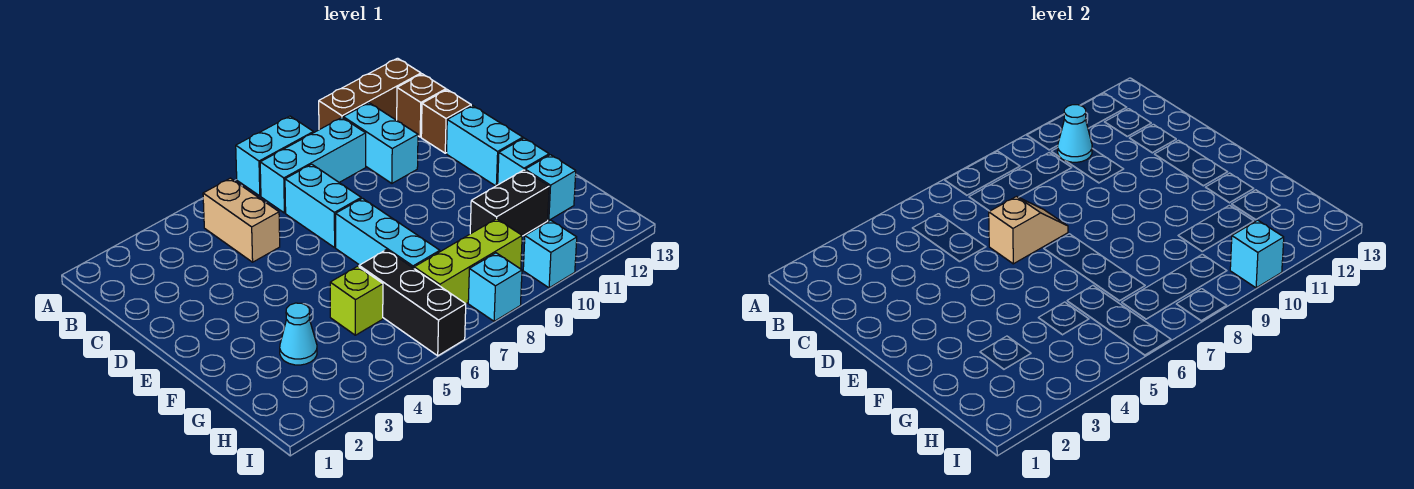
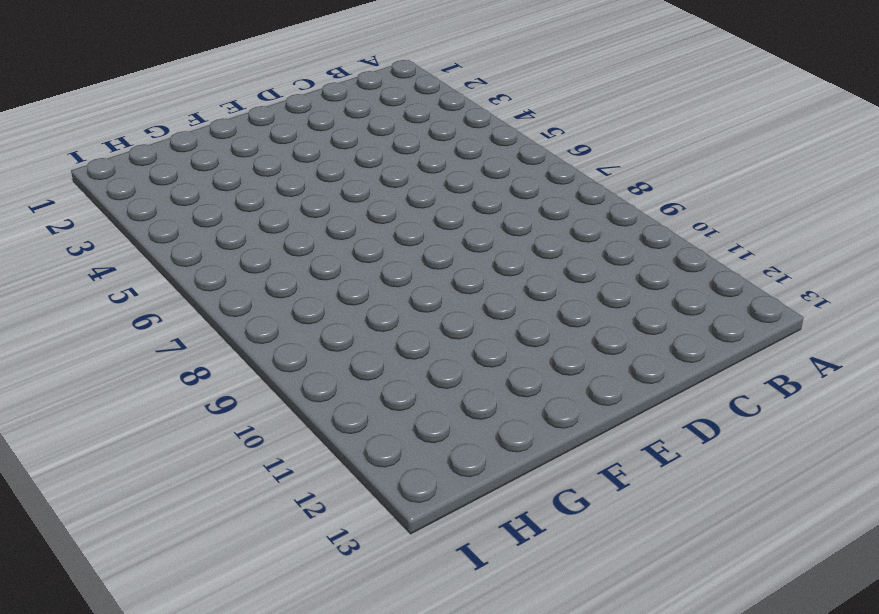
none -> cyan brick A7:A8 level 1
none -> brown brick A10:A12 level 1
none -> tan brick B5:C5 level 1

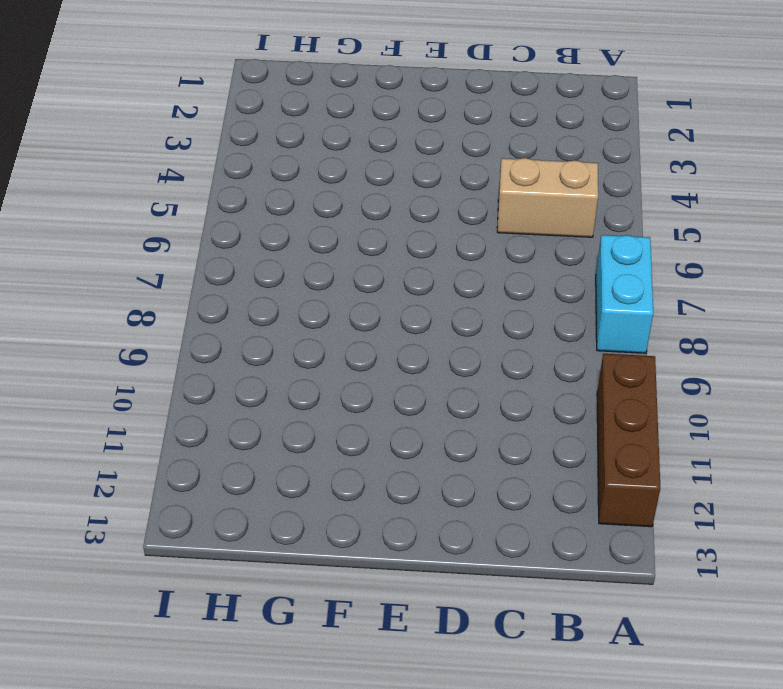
none -> cyan brick B7:B9 level 1
none -> cyan brick B10:C10 level 1
none -> brown brick B12 level 1

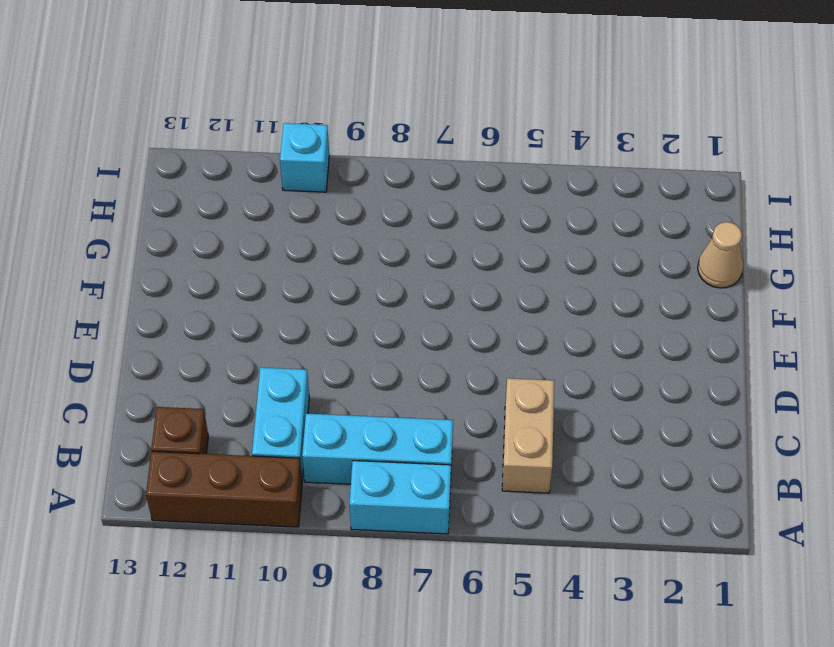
tan cone G1 level 1 -> none
none -> cyan brick C7:D7 level 1
none -> brown brick C12 level 1
none -> cyan brick D12:E12 level 1

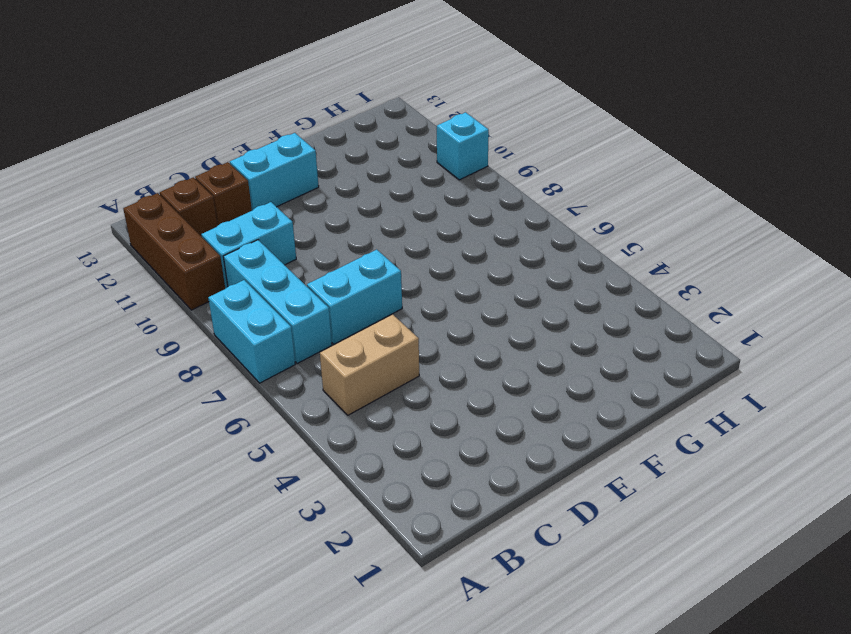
none -> cyan brick E7:G7 level 1
none -> cyan brick F12 level 1
none -> cyan cone G3 level 1

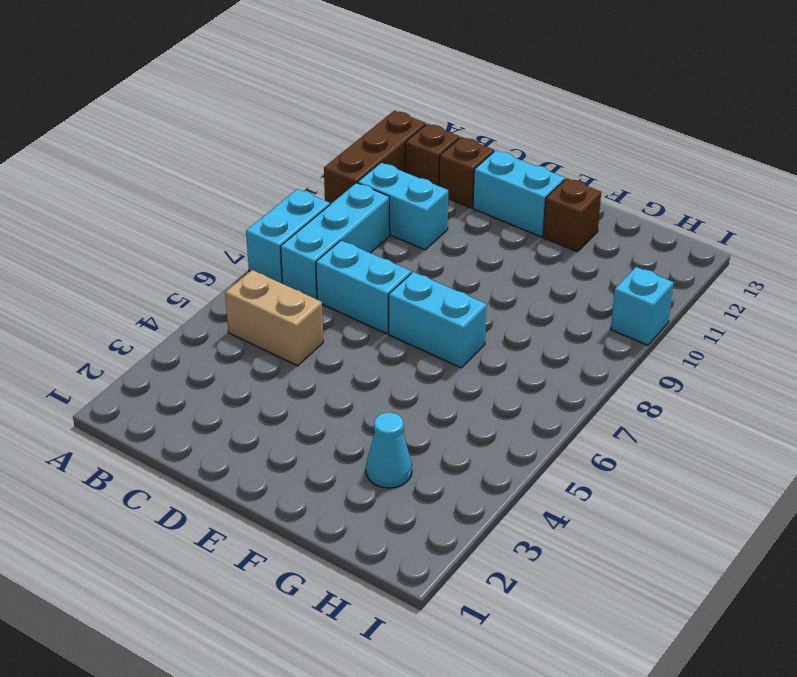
cyan brick E7:F7 level 1 -> cyan brick E7:G7 level 1
brown brick F12 level 1 -> cyan brick F12 level 1
none -> lime brick G5 level 1
none -> black brick G6:I6 level 1
none -> black brick G10:G11 level 1

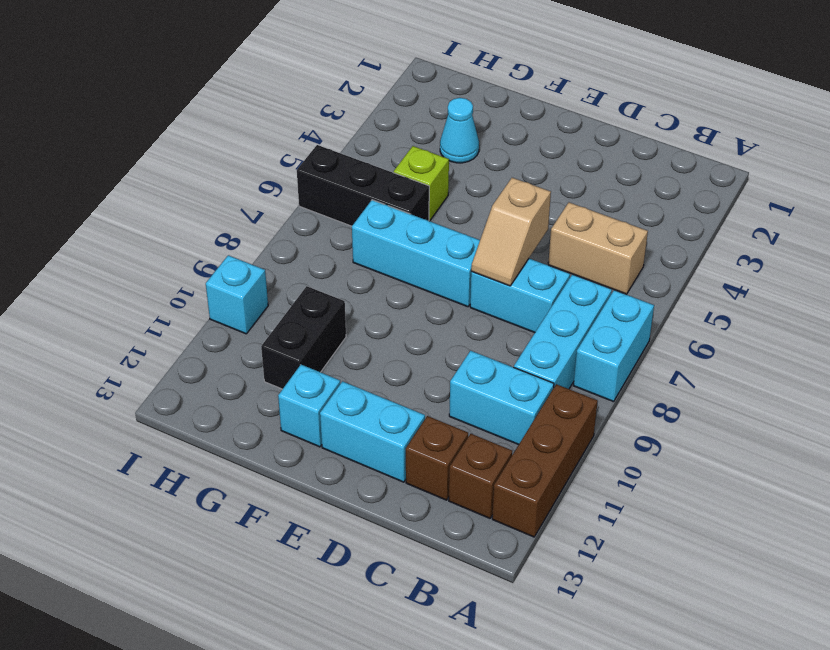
none -> cyan brick G12 level 1
none -> lime brick H7:H9 level 1
none -> cyan brick I8 level 1

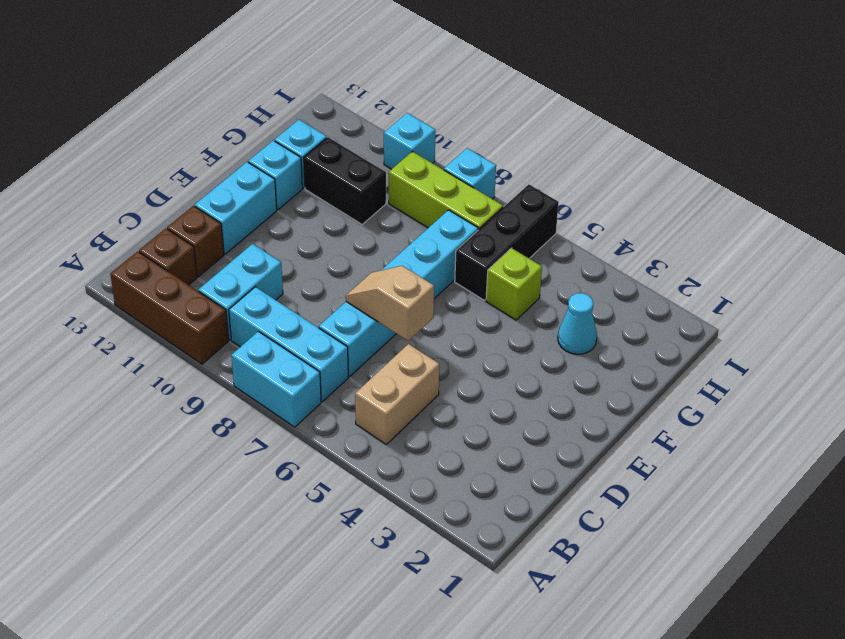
none -> cyan cone B10 level 2
none -> cyan brick I10 level 2

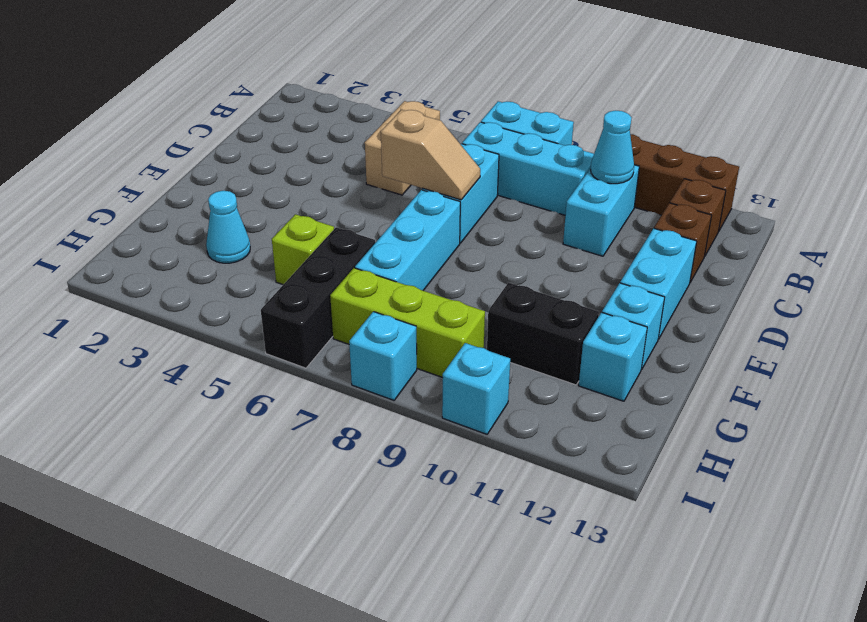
none -> cyan brick I10 level 2

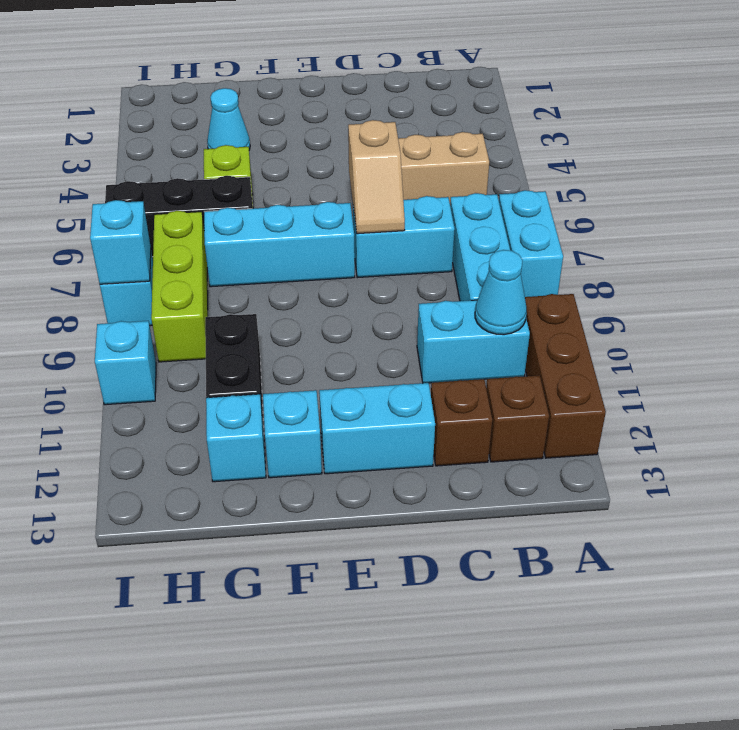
cyan brick I8 level 2 -> cyan brick I10 level 2

